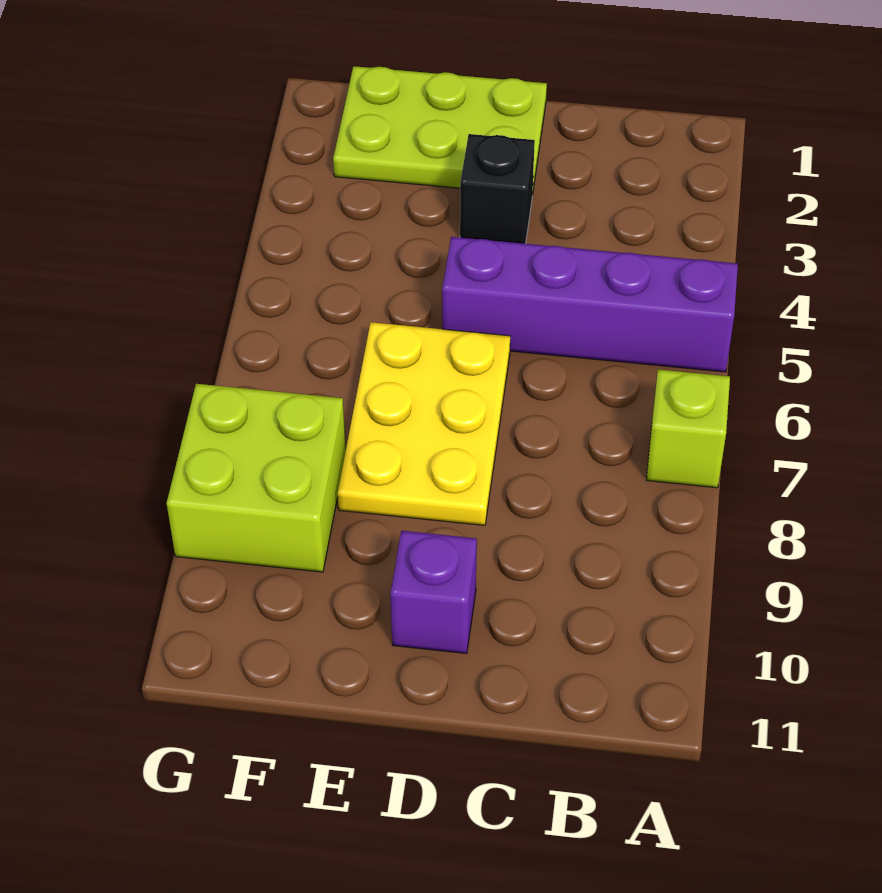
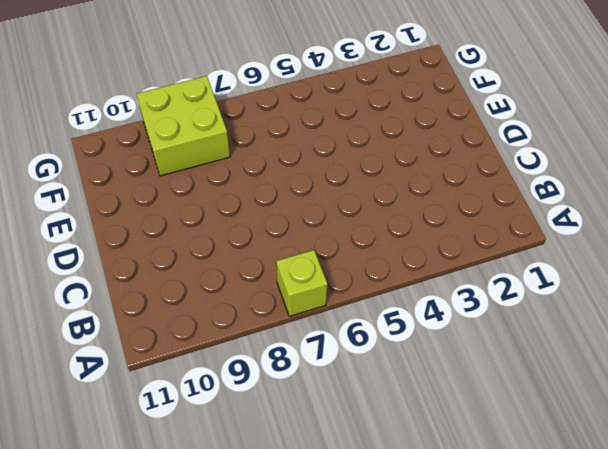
none -> purple brick A5:D5 level 1
none -> lime plate D1:F2 level 1

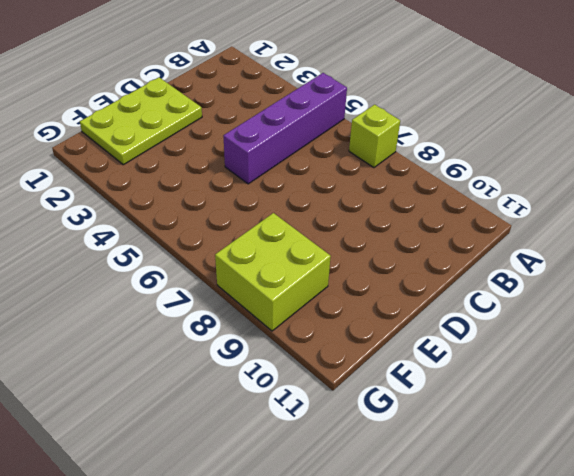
none -> black brick D3 level 1
none -> yellow plate D6:E8 level 1

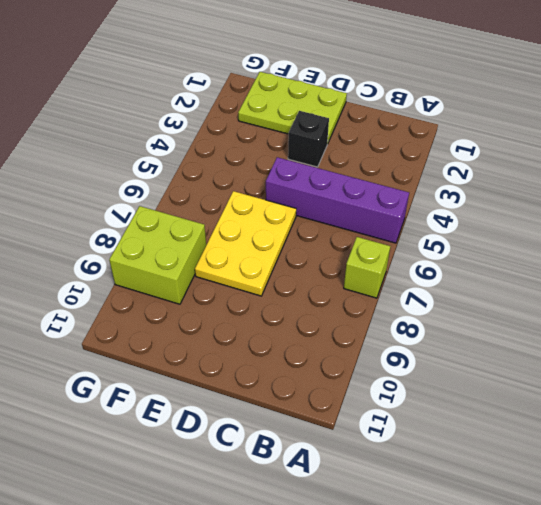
none -> purple brick D10 level 1

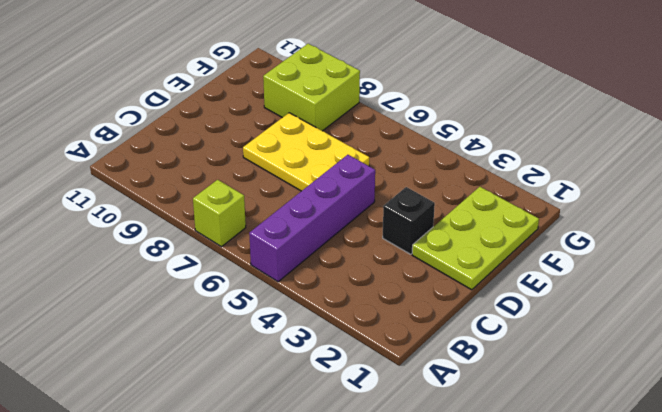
none -> purple brick D10 level 1

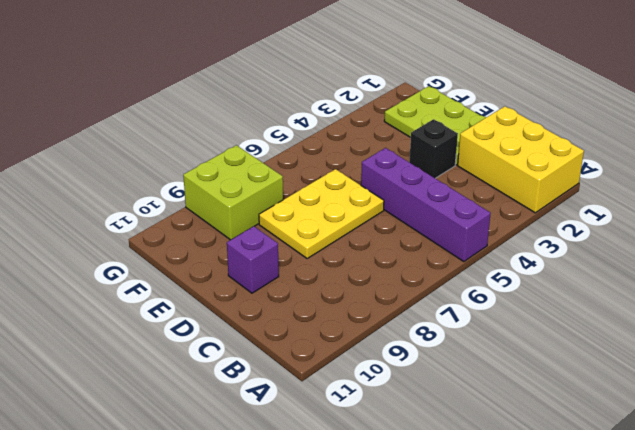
yellow brick A1:C2 level 1 -> none
none -> lime brick A7 level 1

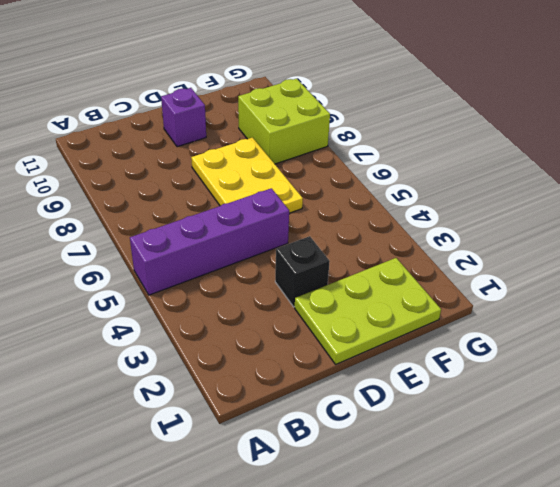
none -> lime brick A7 level 1

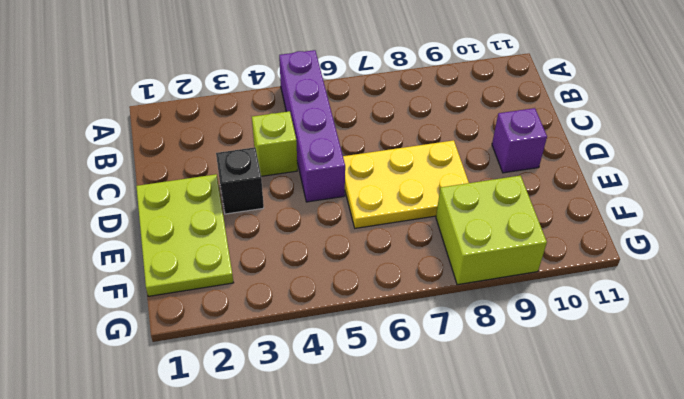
lime brick C4 level 1 -> lime brick A7 level 1

